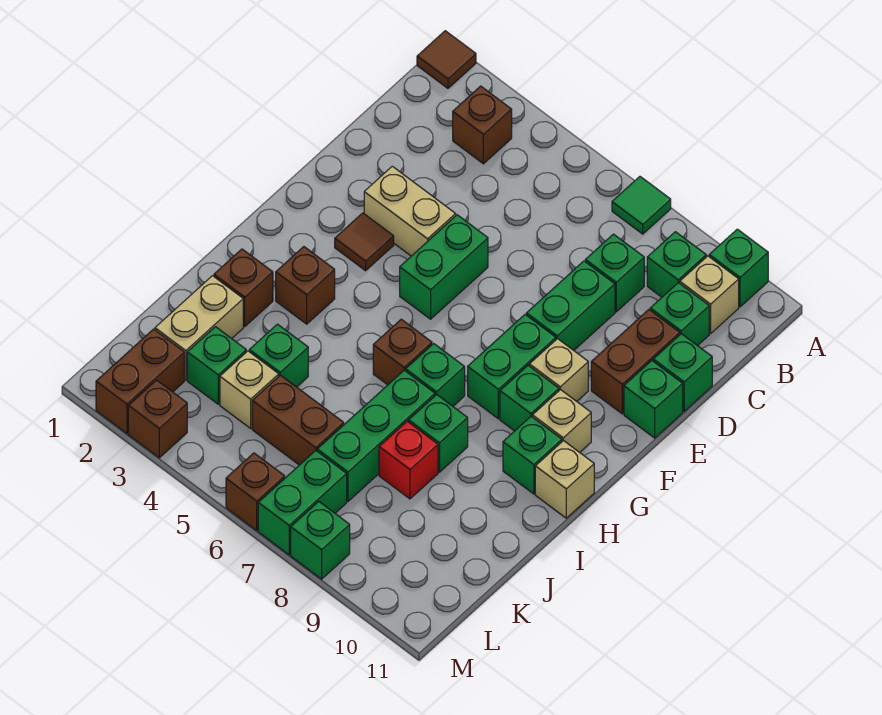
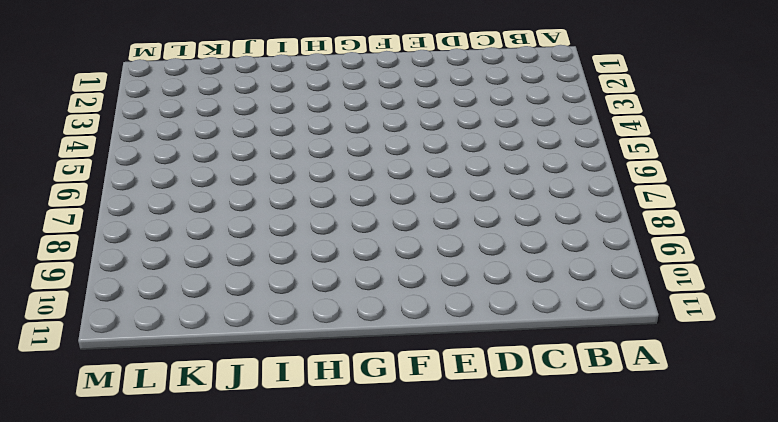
none -> brown tile A1 level 1
none -> green tile A7 level 1
none -> green brick A10 level 1
none -> brown brick B3 level 1

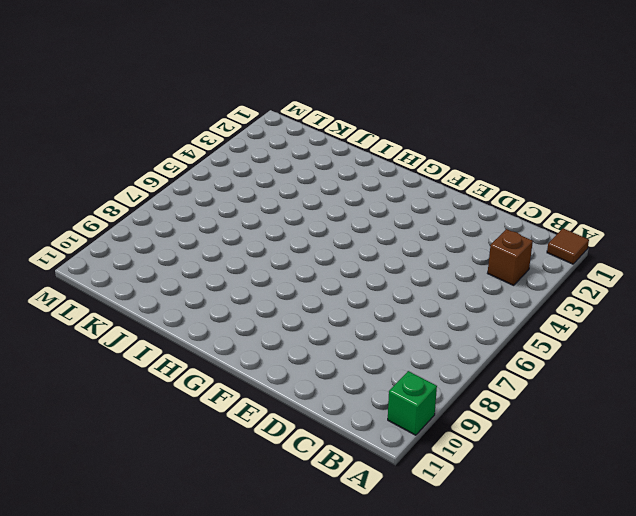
none -> green tile A7 level 1
none -> green brick B9 level 1
none -> tan brick B10 level 1
none -> green brick C8 level 1

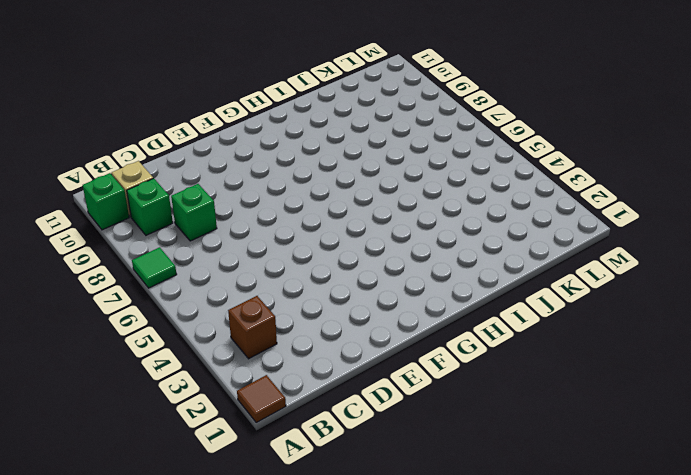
none -> green brick C10 level 1
none -> green brick D8:E8 level 1
none -> brown brick D10:E10 level 1
none -> green brick D11 level 1

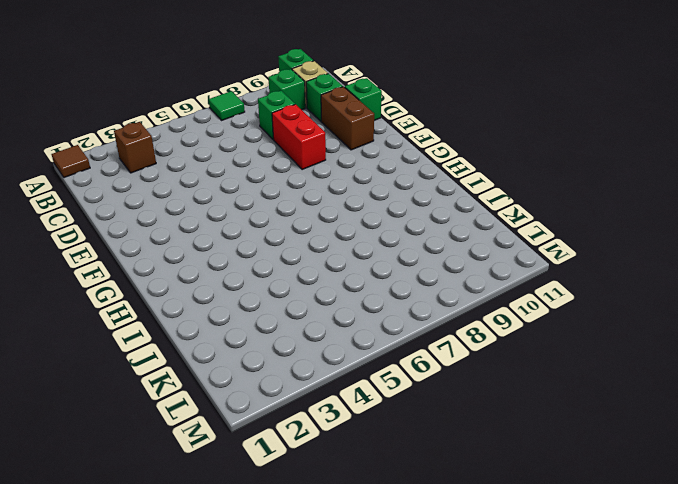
red brick D8:E8 level 1 -> green brick D8:E8 level 1
none -> tan brick E3:E4 level 1
none -> green brick E5:F5 level 1
none -> green brick E11 level 1
none -> brown tile F3 level 1

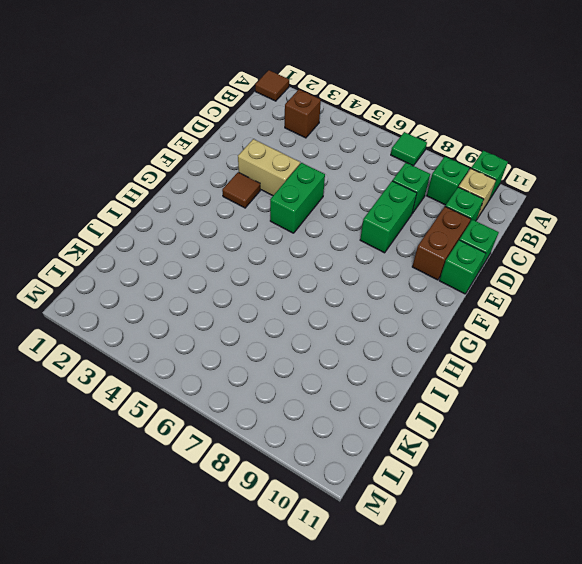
none -> green brick F8:G8 level 1
none -> tan brick F9 level 1
none -> green brick G9 level 1
none -> tan brick G10 level 1

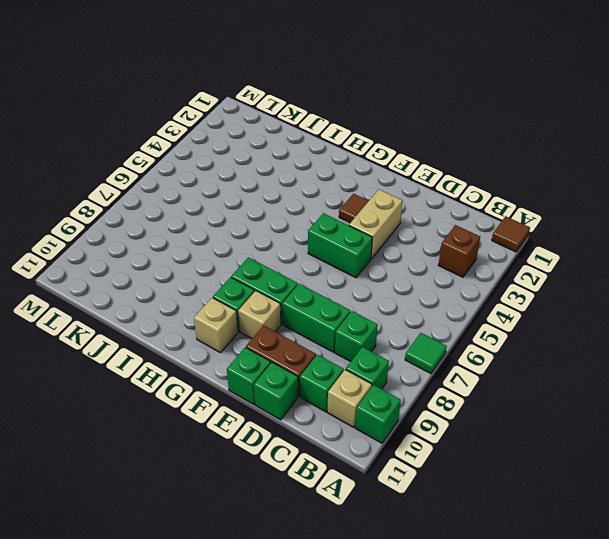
none -> brown brick H3 level 1
none -> brown brick H6 level 1
none -> green brick H7 level 1
none -> green brick H10 level 1

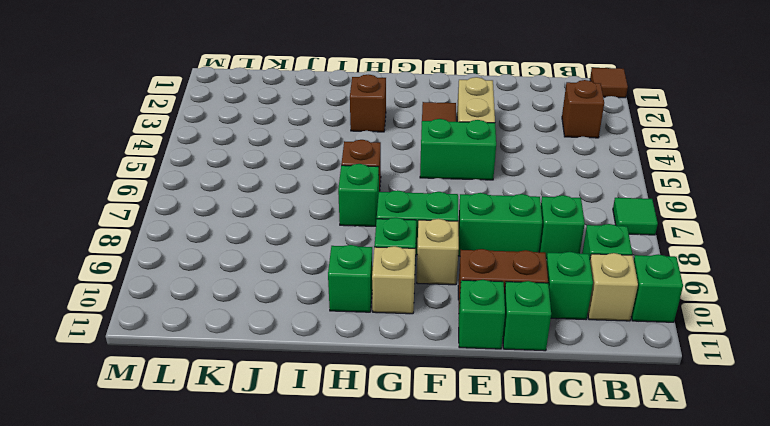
none -> tan brick H11 level 1
none -> brown brick I2 level 1
none -> green brick I7:K7 level 1
none -> green brick I8 level 1

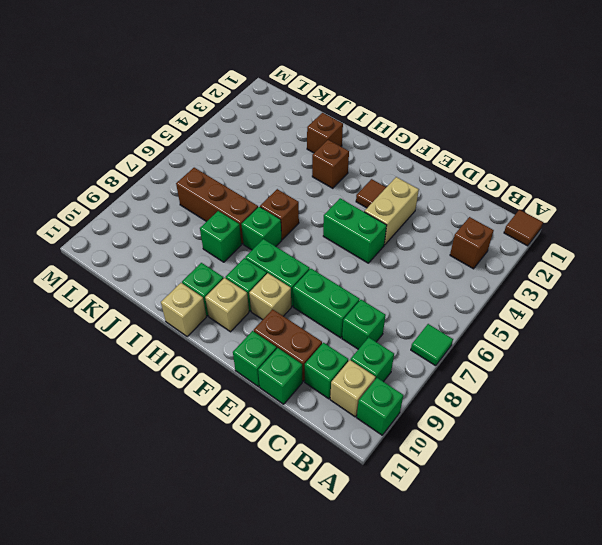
brown brick I7:K7 level 1 -> green brick I7:K7 level 1
none -> tan brick J2:K2 level 1
none -> green brick J4 level 1
none -> red brick J8 level 1
none -> green brick K3 level 1

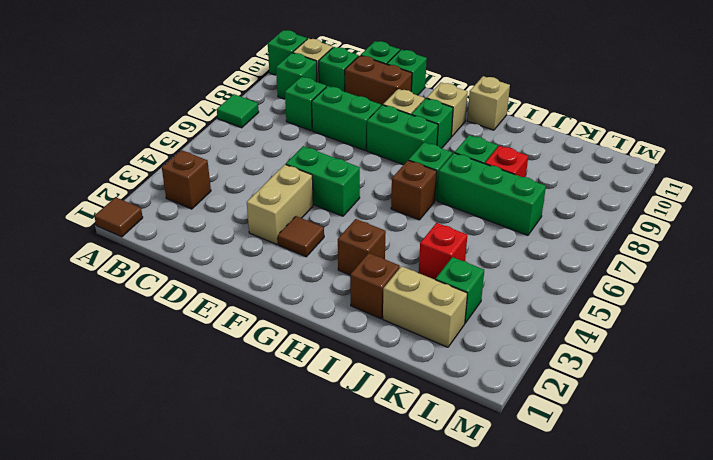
red brick J4 level 1 -> green brick J4 level 1
none -> green brick H10 level 1
none -> tan brick K4 level 1
none -> brown brick K5:K6 level 1
none -> brown brick L2:M2 level 1

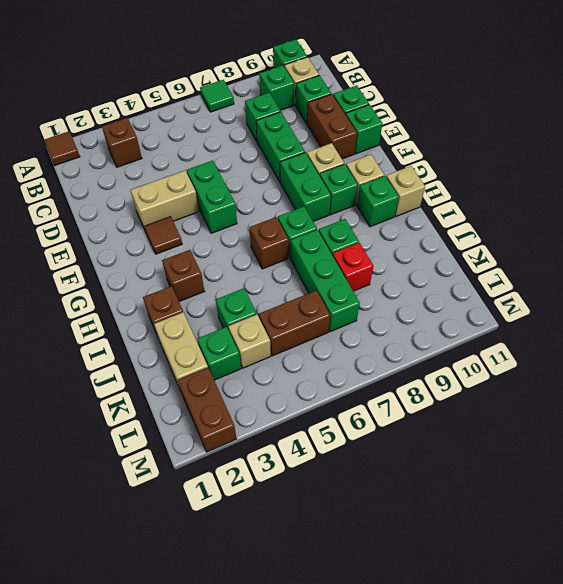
none -> green brick L7:M7 level 1
none -> brown brick M3 level 1
none -> brown brick M6 level 1
none -> green brick M8 level 1

